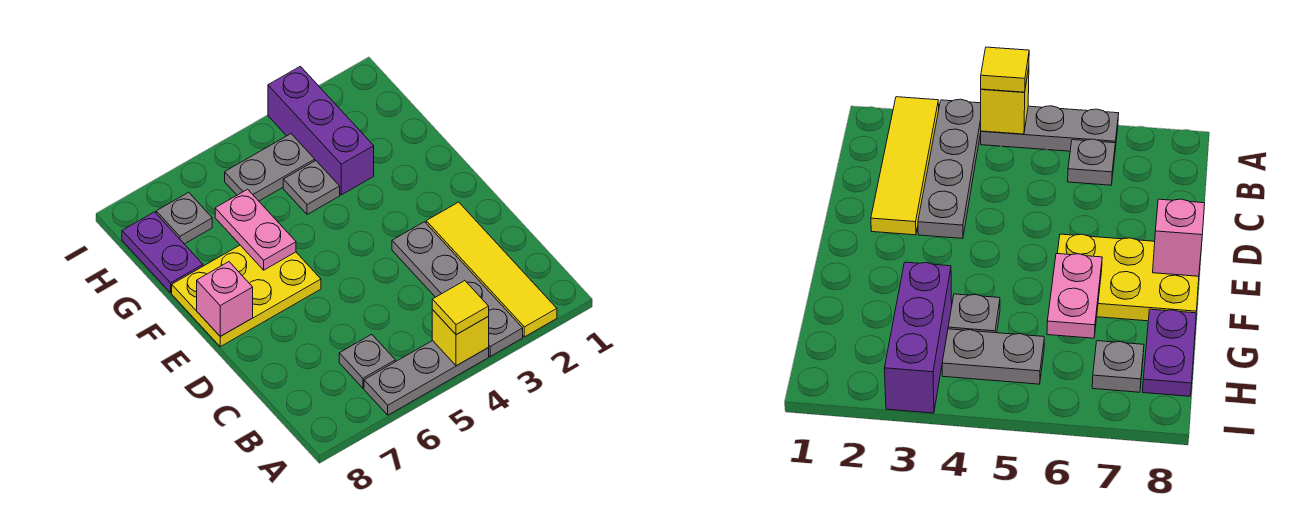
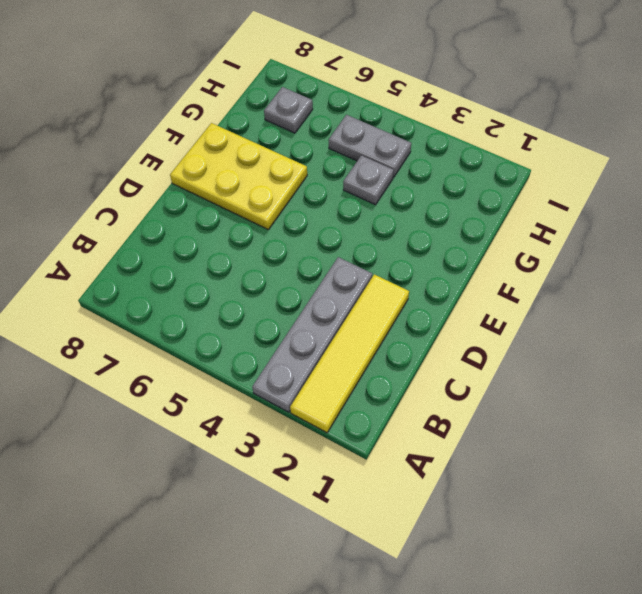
none -> grey plate A4:A6 level 1
none -> grey plate B6 level 1
none -> purple brick G3:I3 level 1

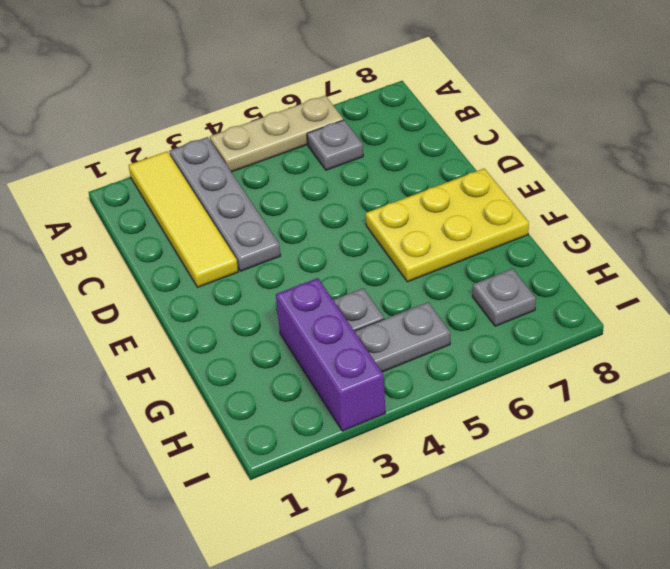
tan plate A4:A6 level 1 -> grey plate A4:A6 level 1
none -> purple plate G8:H8 level 1
none -> yellow brick A4 level 2
none -> pink brick E8 level 2

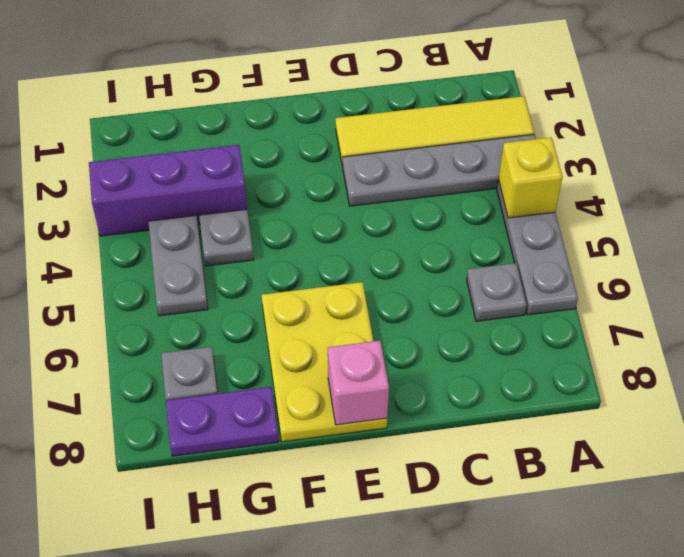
none -> pink plate F6:G6 level 2
none -> yellow tile A4 level 3

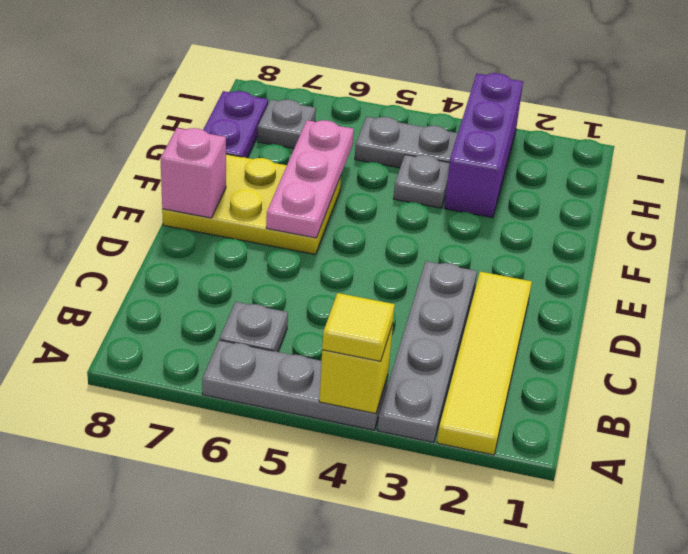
pink plate E6:G6 level 2 -> pink plate F6:G6 level 2

